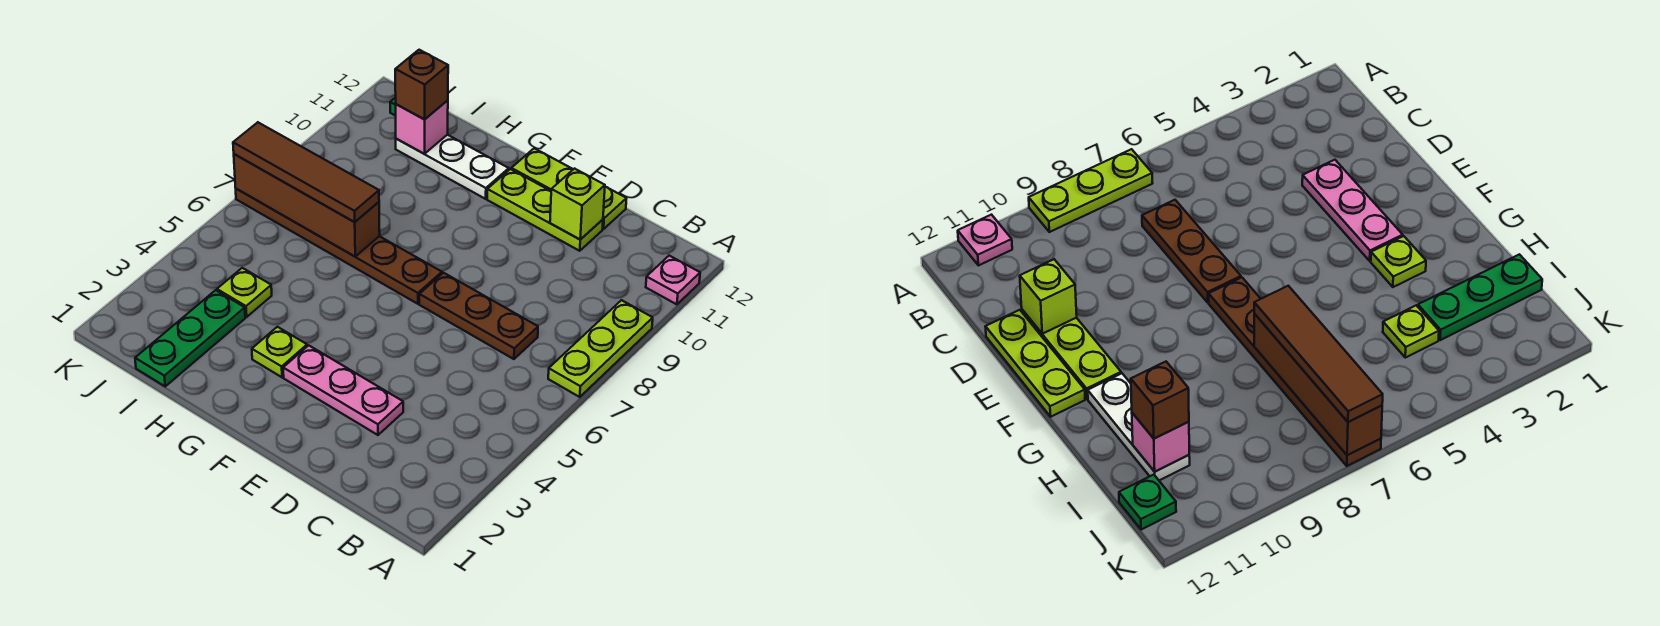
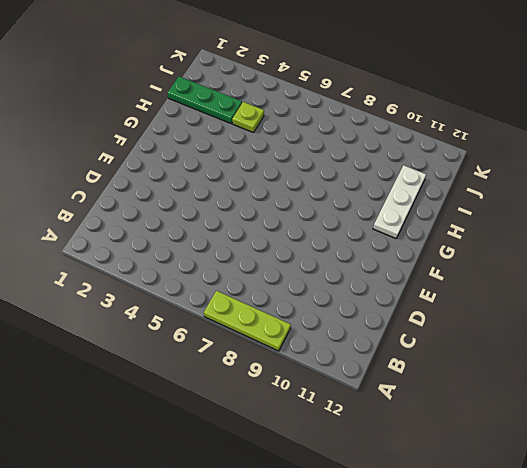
none -> pink plate A11 level 1
none -> brown plate C7:E7 level 1
none -> pink plate D3:F3 level 1

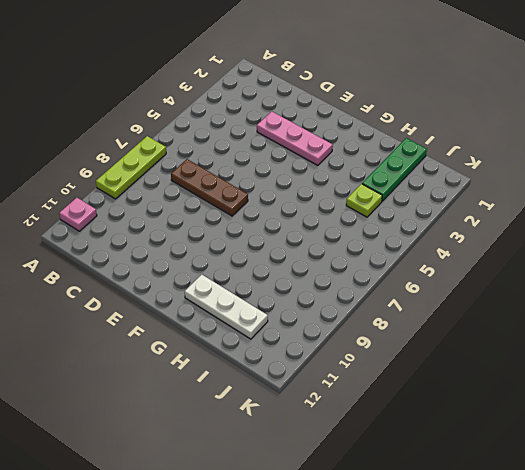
none -> lime plate D11:F11 level 1
none -> lime plate D12:F12 level 1
none -> brown plate F7:K7 level 1

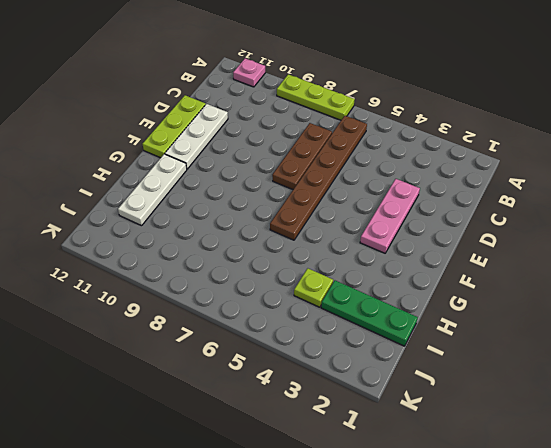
brown plate B6:G6 level 1 -> brown plate F7:K7 level 1
white plate D11:F11 level 1 -> lime plate D11:F11 level 1
none -> lime plate G3 level 1
none -> green plate J12 level 1
none -> lime brick D11 level 2

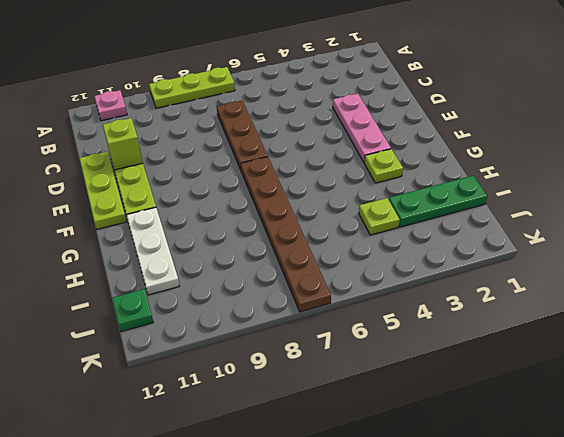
none -> brown brick H7:K7 level 2
none -> pink brick I11 level 2
none -> brown tile H7:K7 level 3

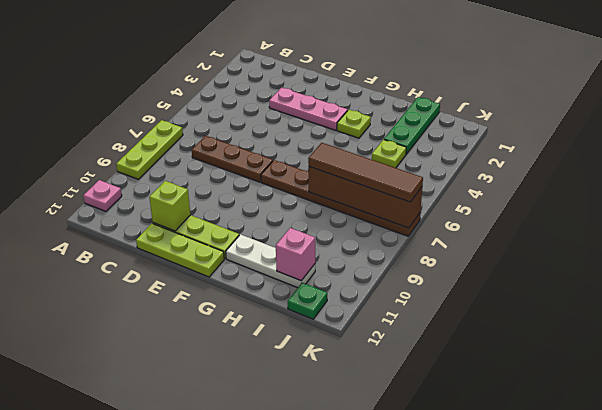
none -> brown brick I11 level 3

